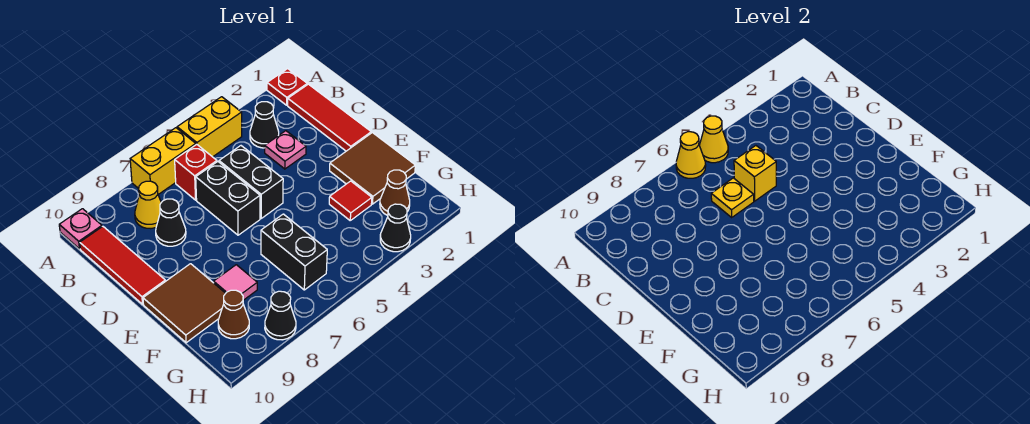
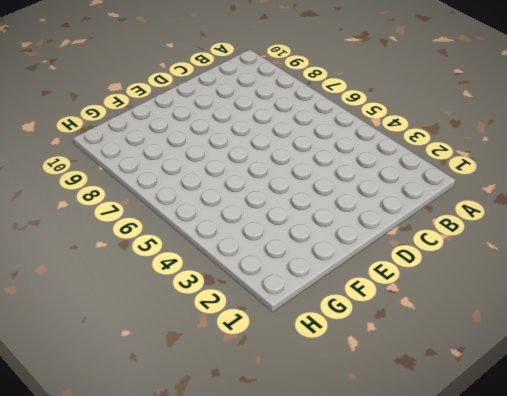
none -> red plate A1 level 1
none -> yellow brick A4:A5 level 1
none -> yellow brick A6:A7 level 1

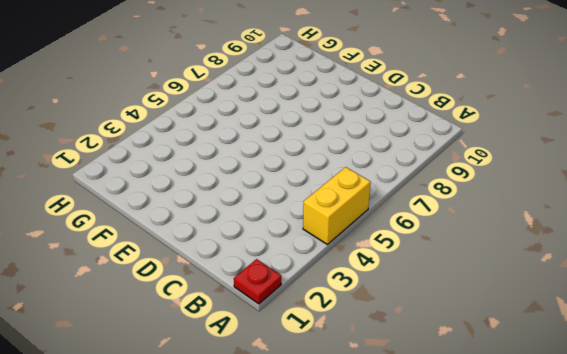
none -> yellow brick A6:A7 level 1
none -> pink plate A10 level 1
none -> red tile B1:D1 level 1

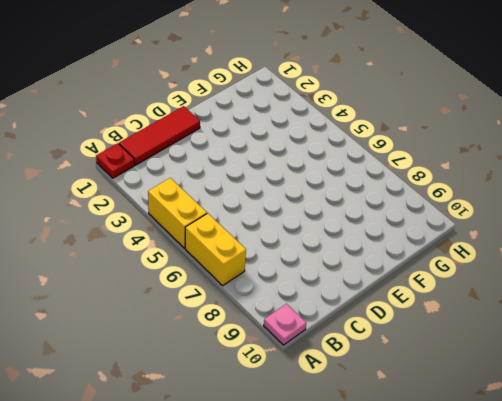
none -> black cone B3 level 1
none -> red brick B6 level 1
none -> yellow cone B8 level 1

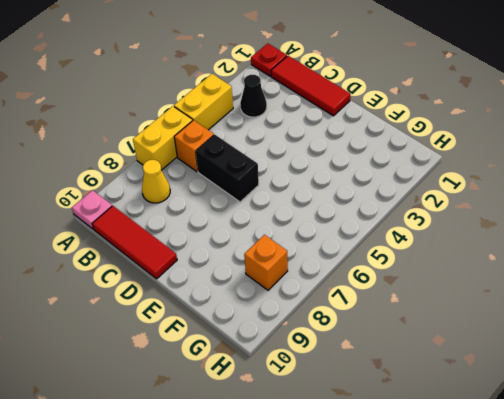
orange brick B6 level 1 -> red brick B6 level 1
orange brick G8 level 1 -> none
none -> pink plate C3 level 1
none -> black brick C5:D5 level 1
none -> black cone C8 level 1

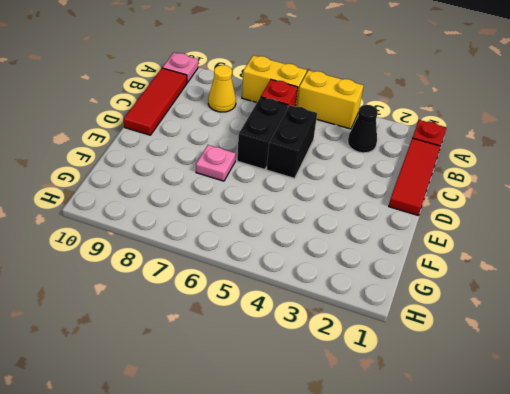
pink plate E7 level 1 -> pink plate C3 level 1
none -> black cone C8 level 1
none -> brown tile E1:F2 level 1
none -> brown tile E9:F10 level 1

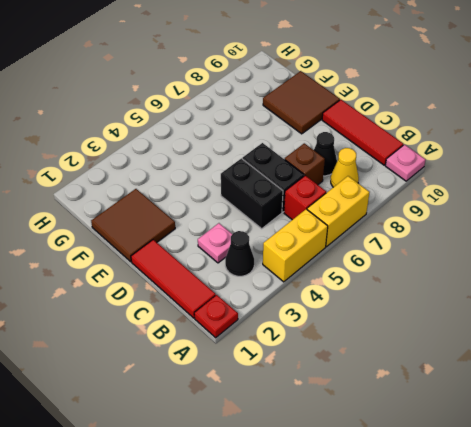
brown brick C7 level 1 -> none
none -> red tile F3 level 1
none -> black brick F6:G6 level 1
none -> pink tile F8 level 1

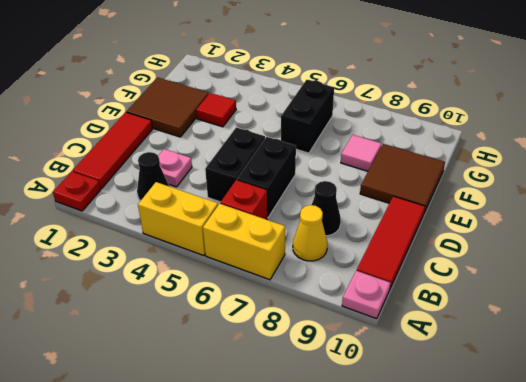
none -> brown cone G2 level 1
none -> brown cone G9 level 1
none -> black cone H3 level 1

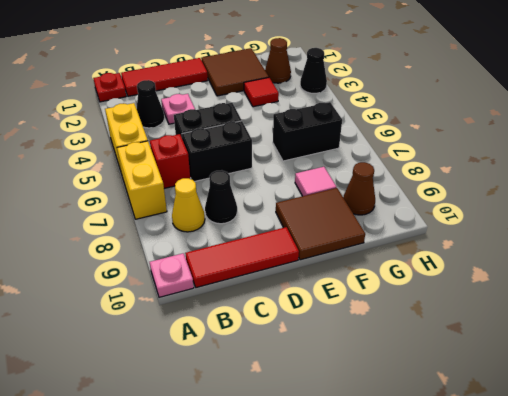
none -> black cone H8 level 1
none -> yellow cone A5 level 2
none -> yellow cone A6 level 2

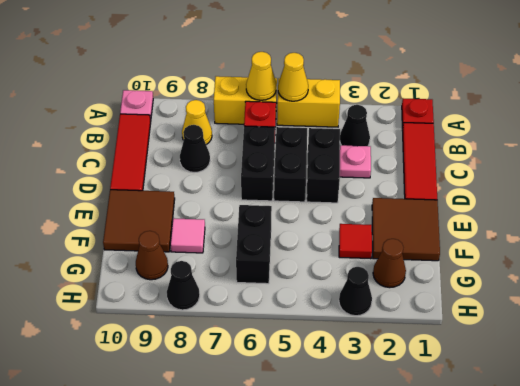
black brick C4:D4 level 1 -> none
none -> yellow brick C5 level 2
none -> yellow plate C6 level 2

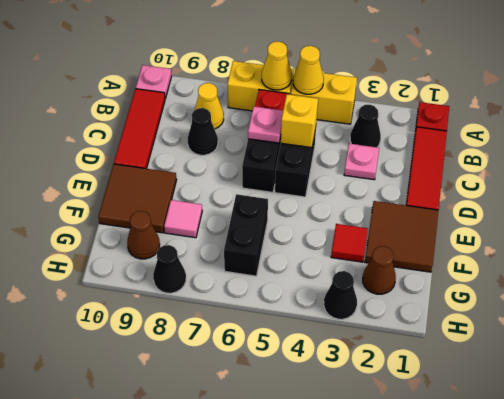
pink plate C6 level 2 -> yellow plate C6 level 2

